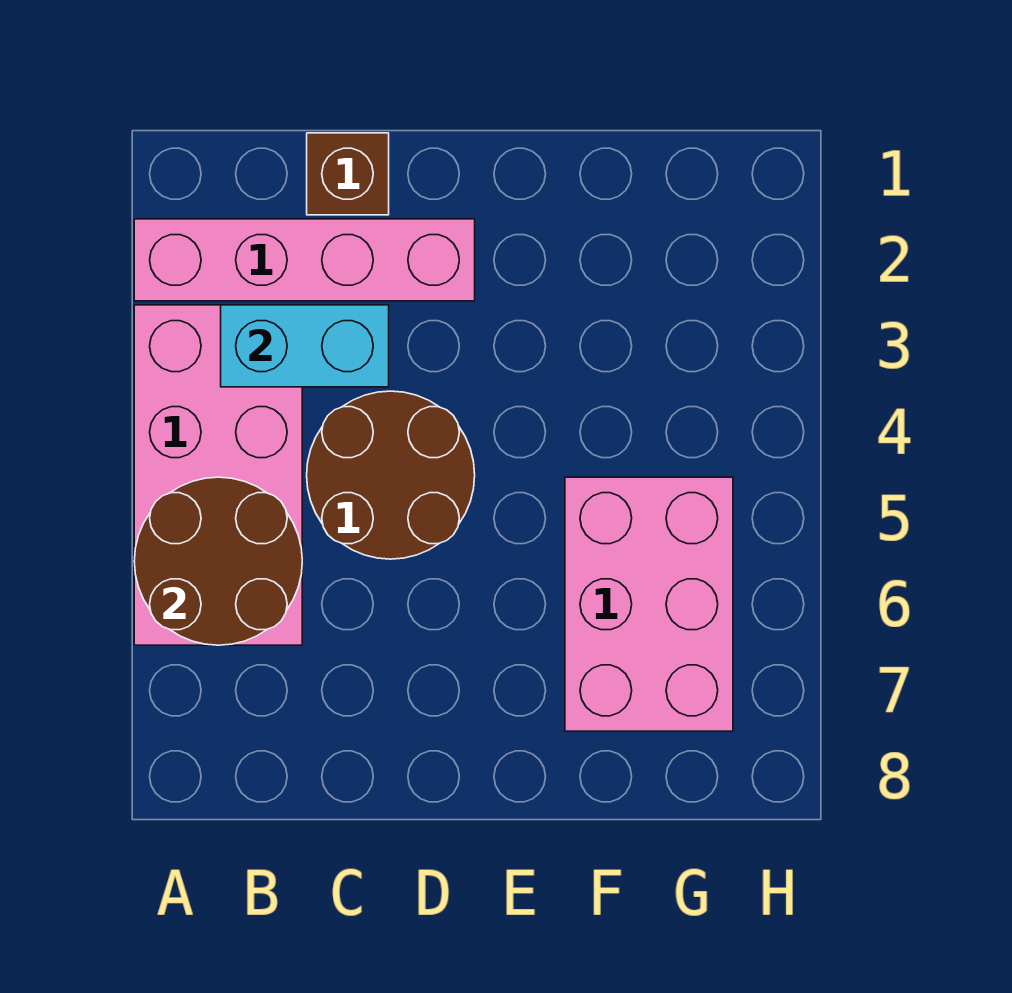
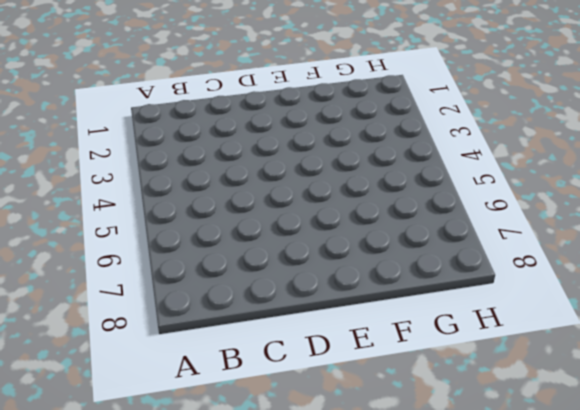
none -> pink brick A2:D2 level 1
none -> pink brick A3:B6 level 1

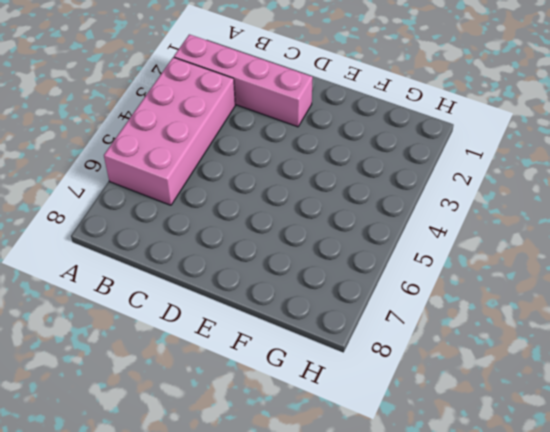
none -> brown brick C1 level 1
none -> brown round brick C4:D5 level 1

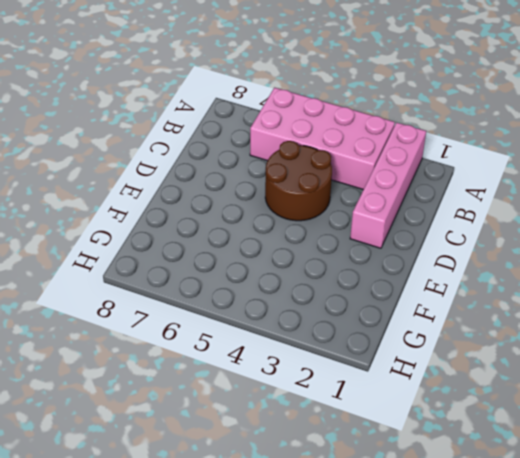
none -> brown brick C1 level 1
none -> pink brick F5:G7 level 1

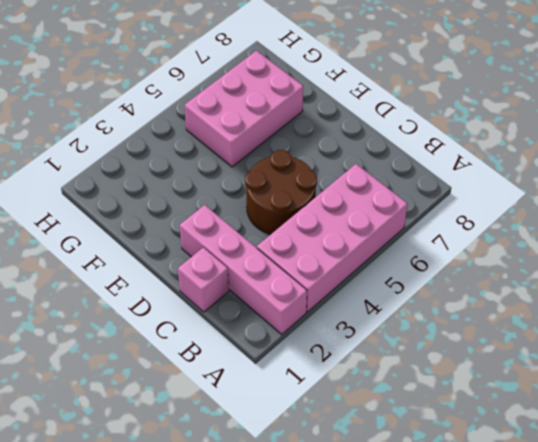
pink brick C1 level 1 -> brown brick C1 level 1
none -> brown round brick A5:B6 level 2
none -> cyan brick B3:C3 level 2

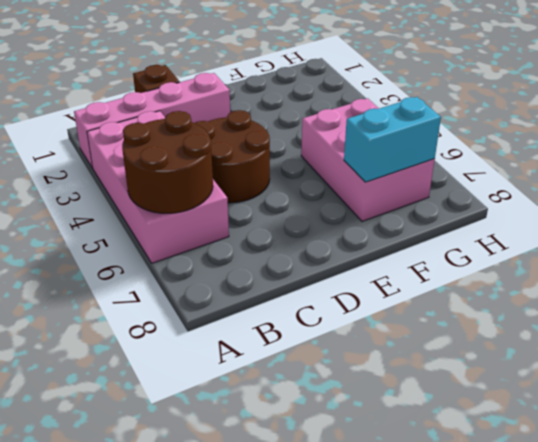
cyan brick F7:G7 level 2 -> cyan brick B3:C3 level 2

